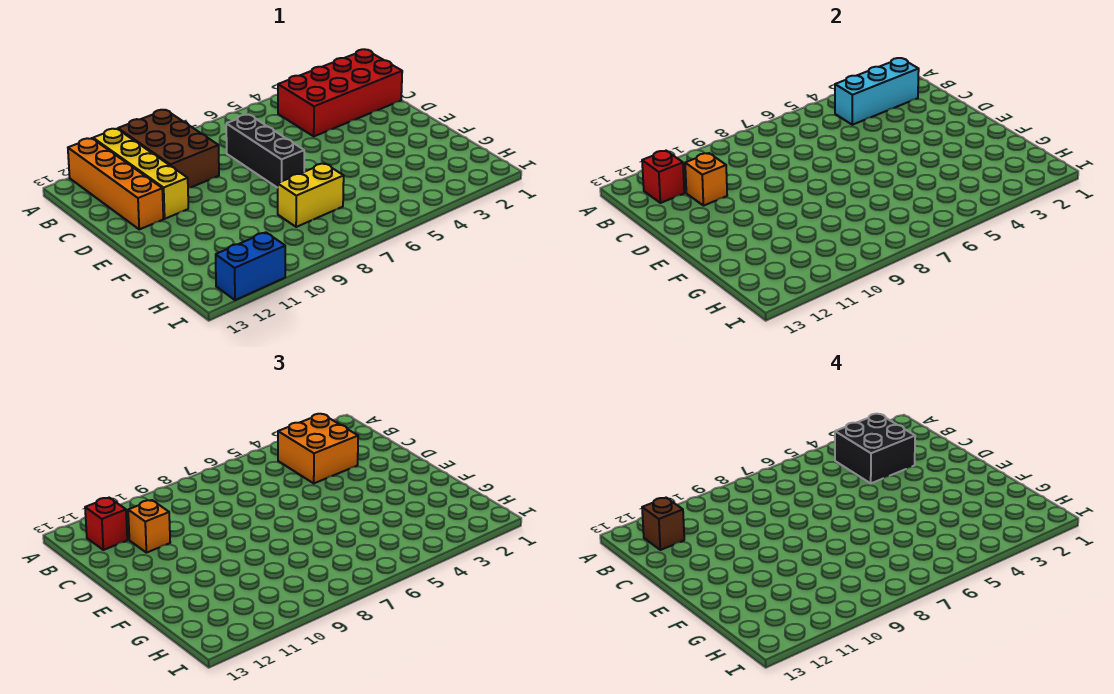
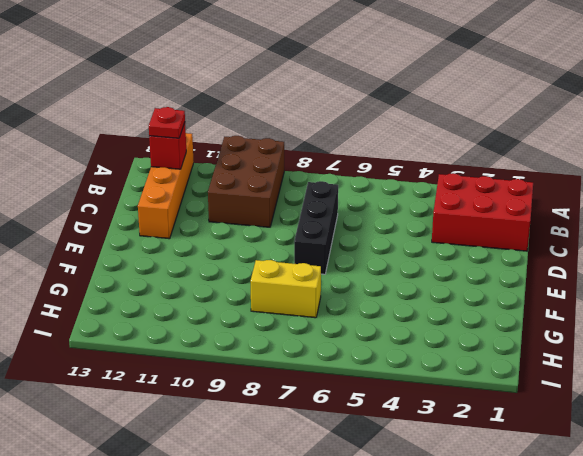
red brick B1:C3 level 1 -> red brick B1:C4 level 1
red plate B12 level 3 -> red brick B12 level 3
none -> yellow brick A11:D11 level 1
none -> blue brick I11:I12 level 1
none -> cyan brick B2:B4 level 2

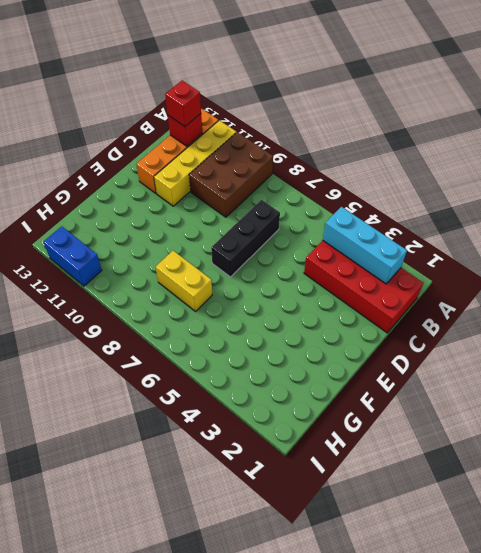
none -> orange brick C11 level 2
none -> orange brick B3:C4 level 3
none -> orange brick C11 level 3

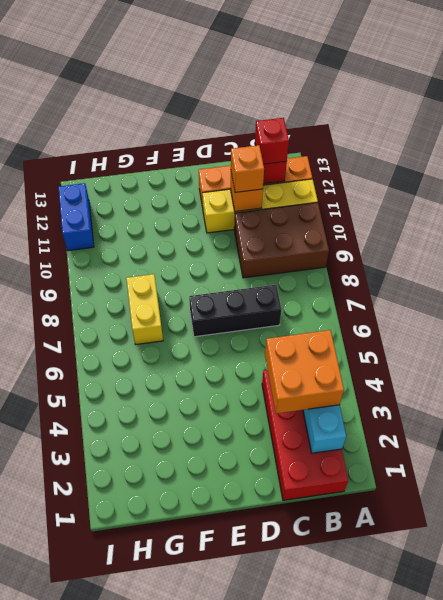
none -> black brick B3:C4 level 4
none -> brown brick B12 level 4

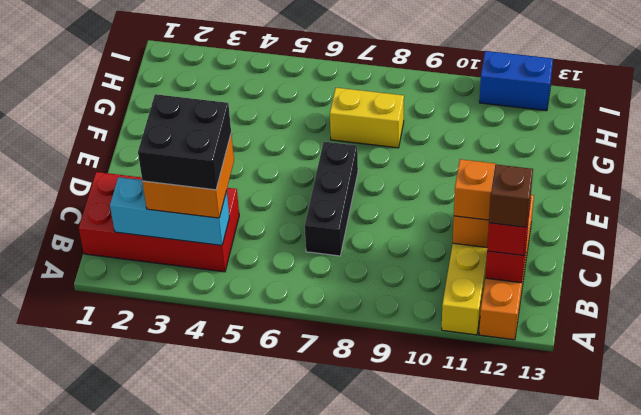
none -> brown brick A9:C10 level 1

